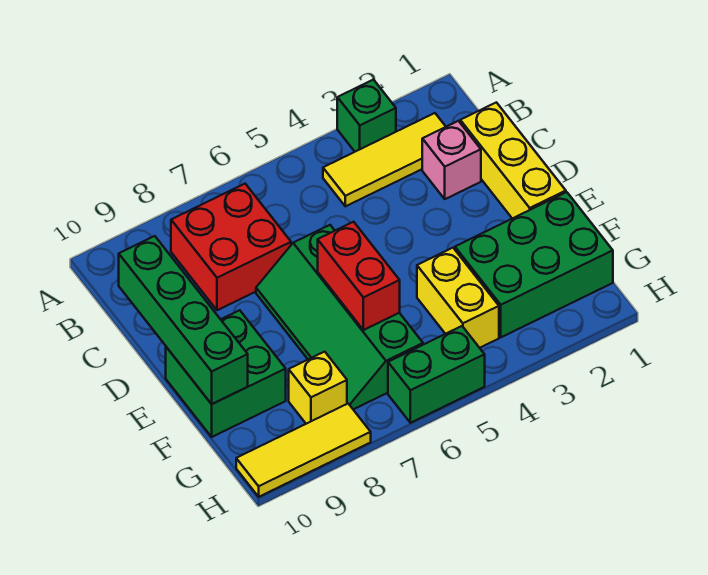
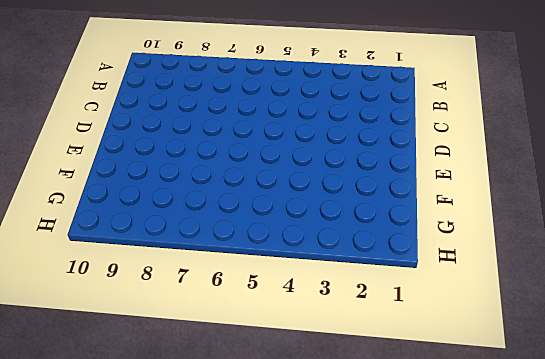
none -> green brick A3 level 1
none -> yellow tile B2:B4 level 1
none -> red brick B7:C8 level 1

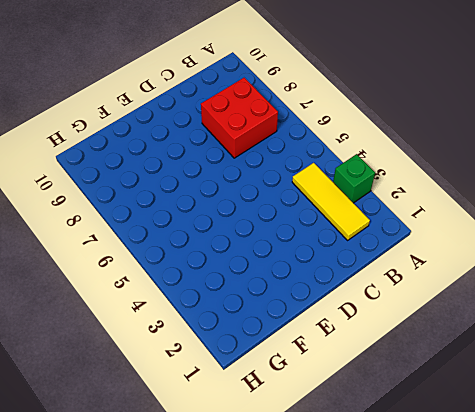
none -> yellow brick C1:E1 level 1
none -> pink brick C2 level 1
none -> green slope D6:G7 level 1 top 6

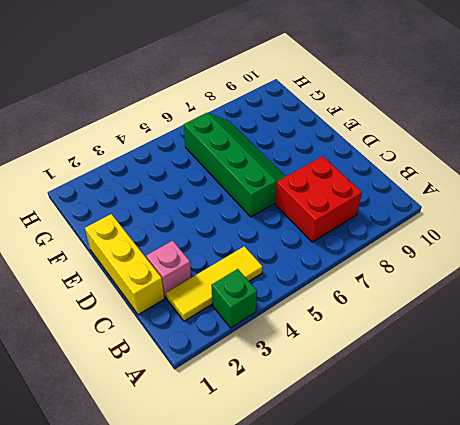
none -> green brick E9:F10 level 1
none -> green brick F1:G3 level 1
none -> yellow brick F4:G4 level 1

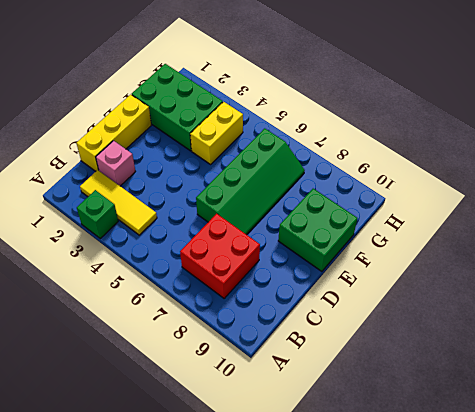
none -> yellow brick G8 level 1
none -> green brick H5:H6 level 1
none -> yellow tile H8:H10 level 1

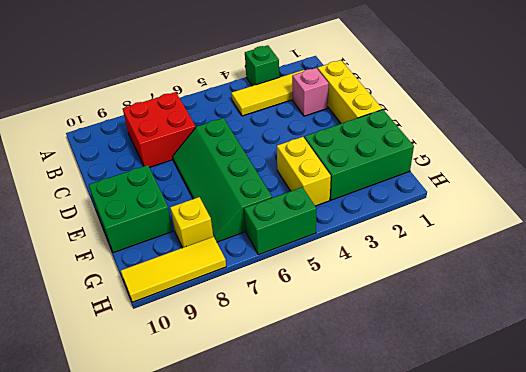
none -> green brick C10:F10 level 2
none -> red brick E6:F6 level 2

